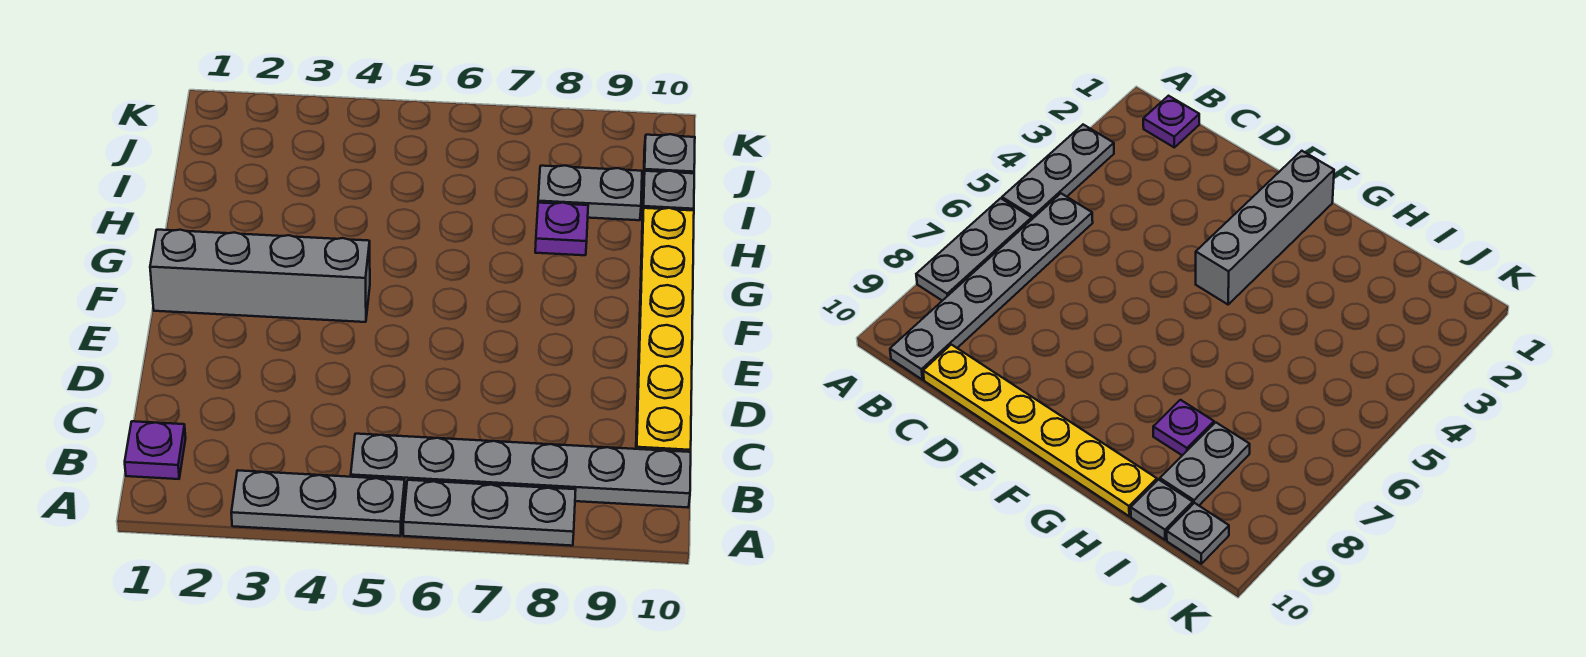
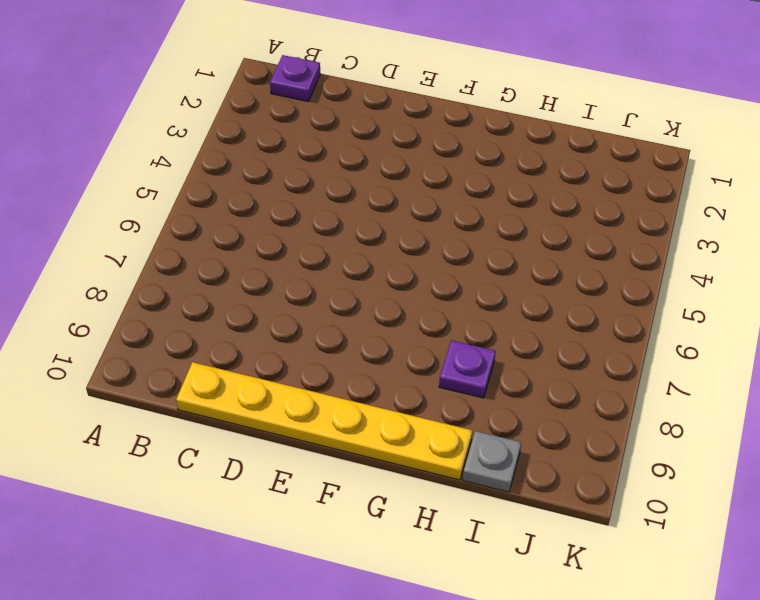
none -> grey plate A3:A5 level 1
none -> grey plate A6:A8 level 1

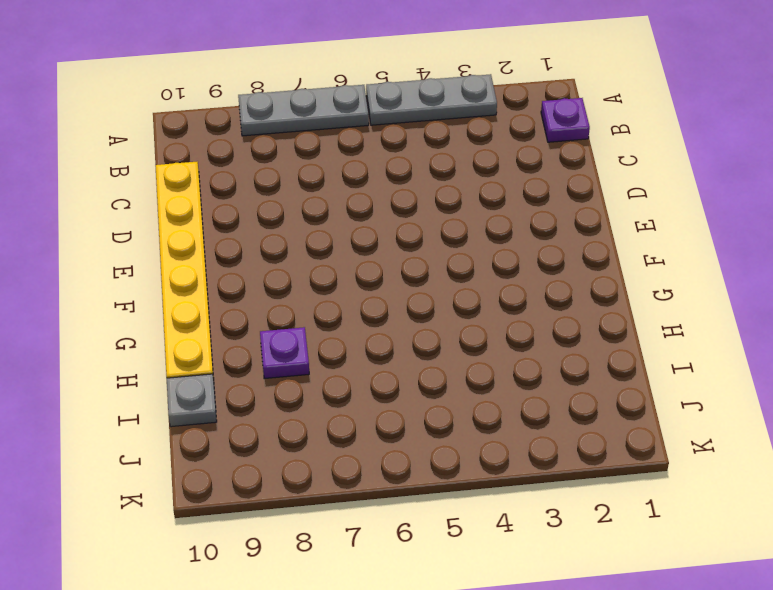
none -> grey plate B5:B10 level 1
none -> grey brick F1:F4 level 1

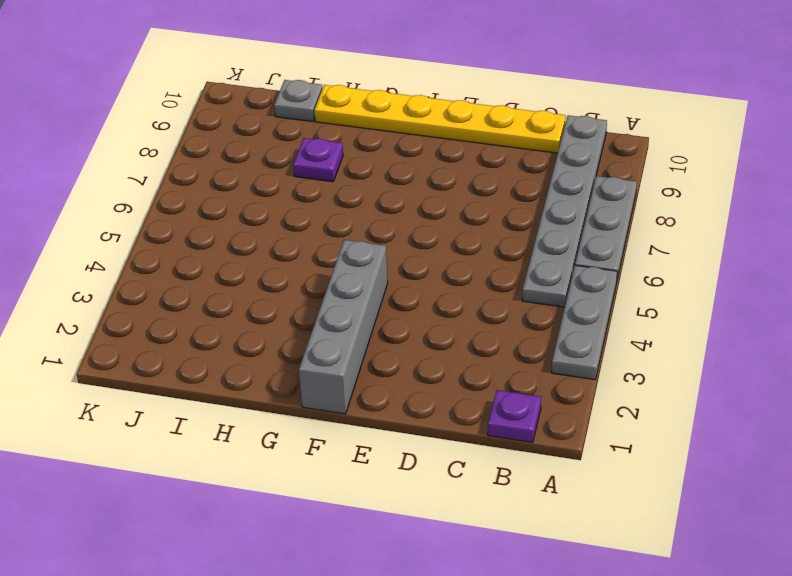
none -> grey plate I8:I9 level 1
none -> grey plate J10 level 1

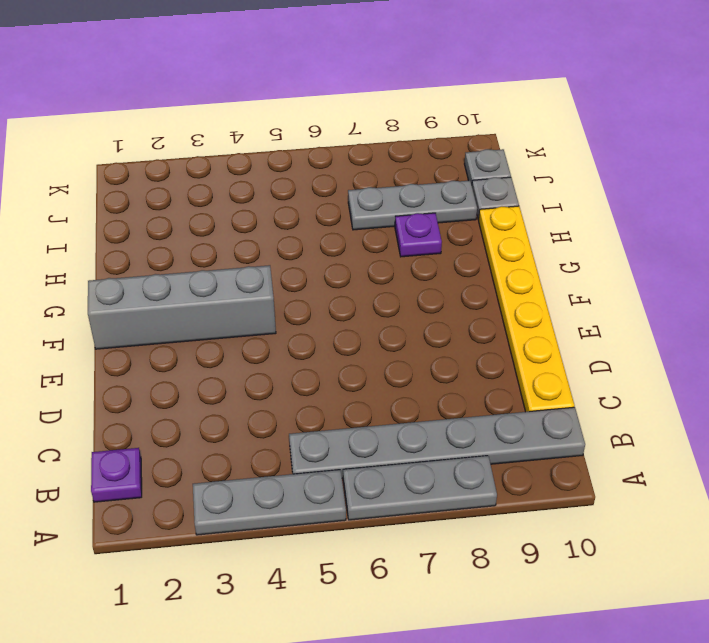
grey plate I7:I9 level 1 -> grey plate I8:I9 level 1

